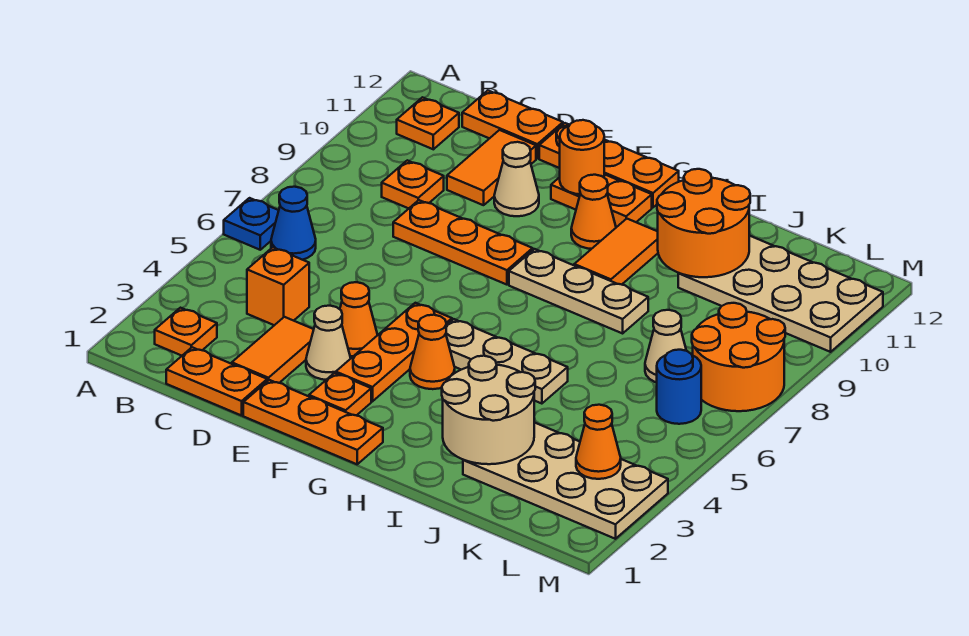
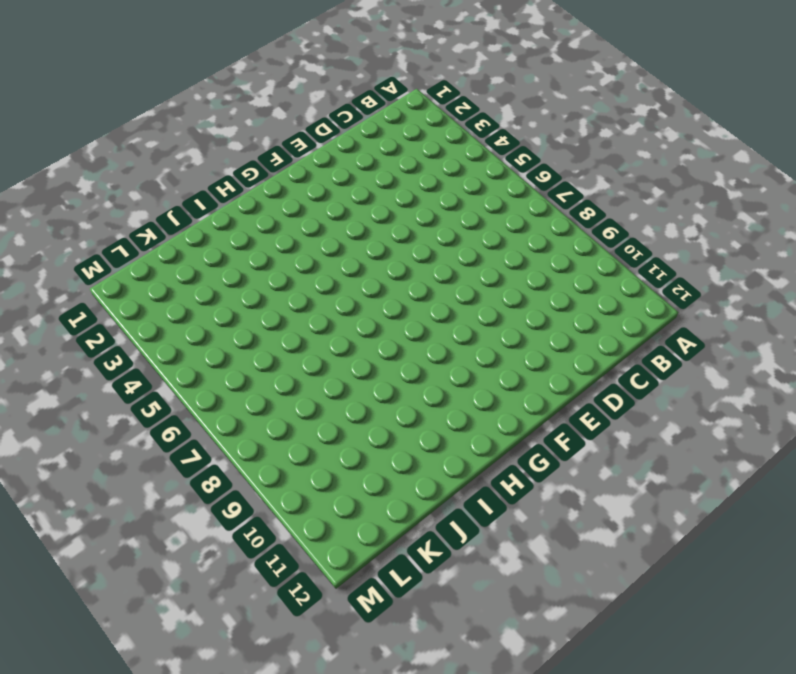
none -> blue plate A6 level 1
none -> orange plate B2 level 1
none -> blue cone B6 level 1
none -> orange plate B11 level 1

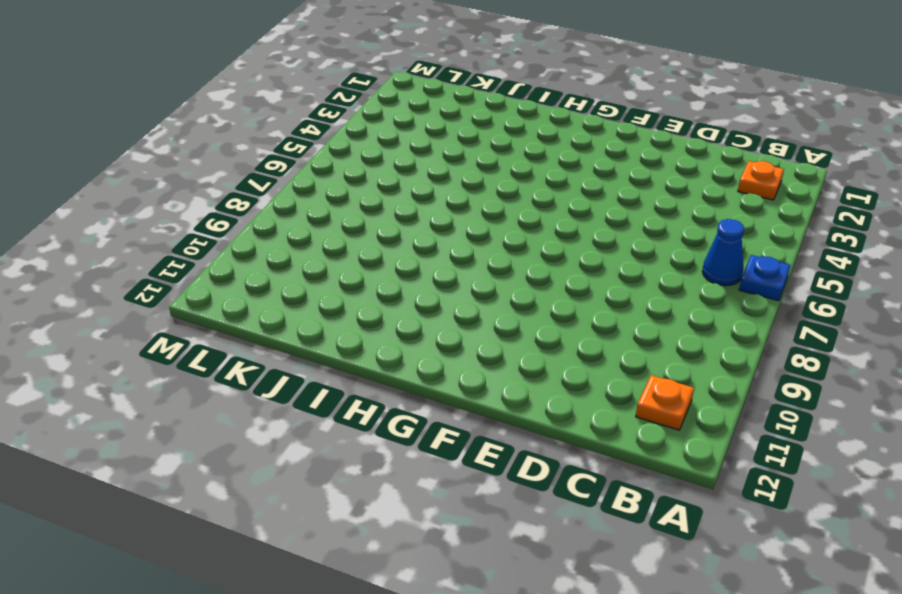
none -> orange plate C1:D1 level 1
none -> orange brick C4 level 1
none -> orange plate C9 level 1
none -> orange plate C12:D12 level 1

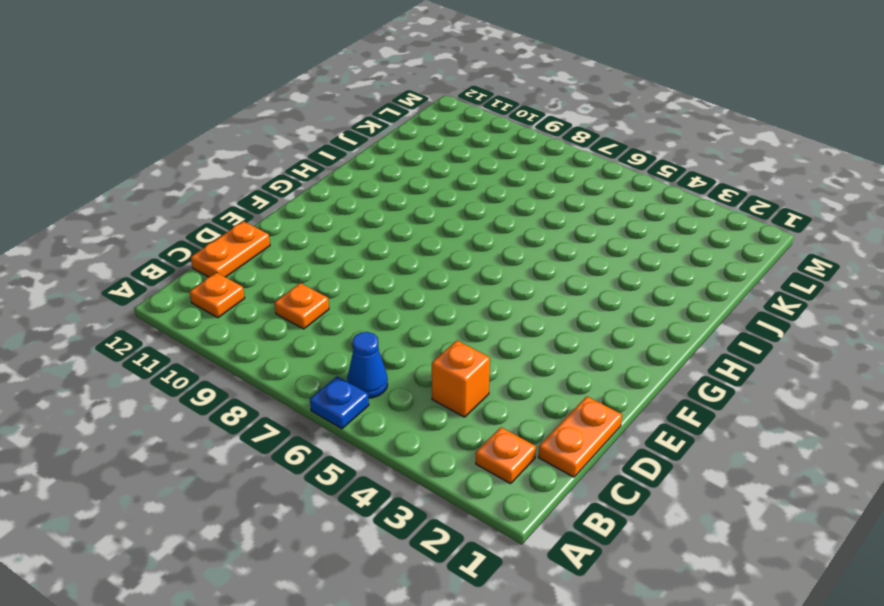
none -> orange tile D2:D3 level 1
none -> orange plate D8:F8 level 1
none -> orange tile D10:D11 level 1
none -> orange plate E1:G1 level 1

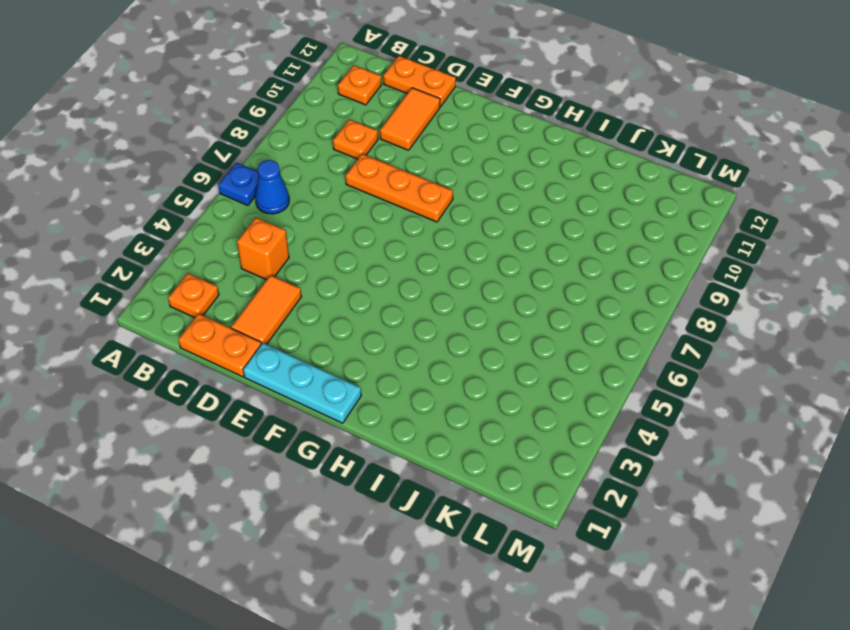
cyan plate E1:G1 level 1 -> orange plate E1:G1 level 1
none -> tan cone E3 level 1
none -> orange cone E4 level 1
none -> tan cone E10 level 1
none -> orange plate E12:G12 level 1

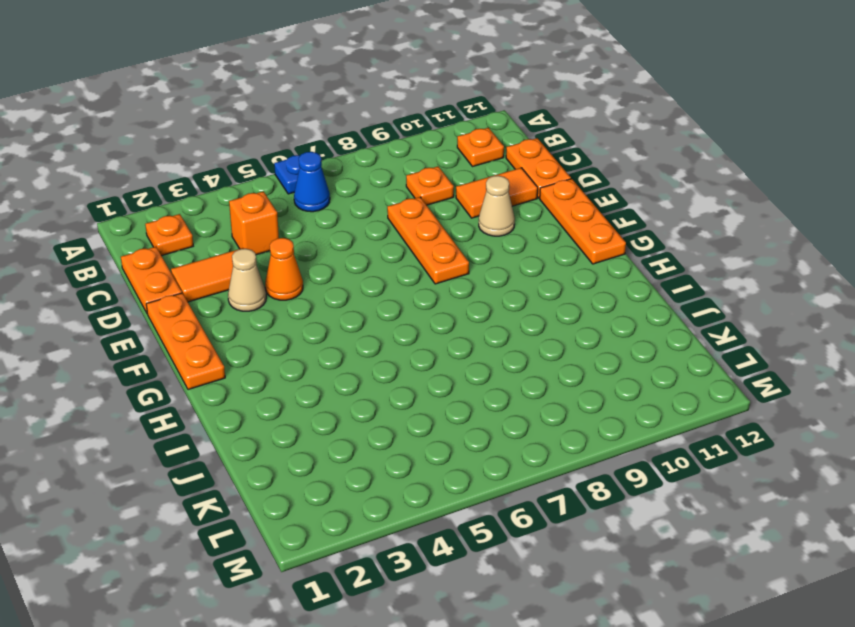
none -> orange plate F2 level 1
none -> orange plate F3:F5 level 1
none -> orange plate F11:G11 level 1
none -> orange cone G4 level 1

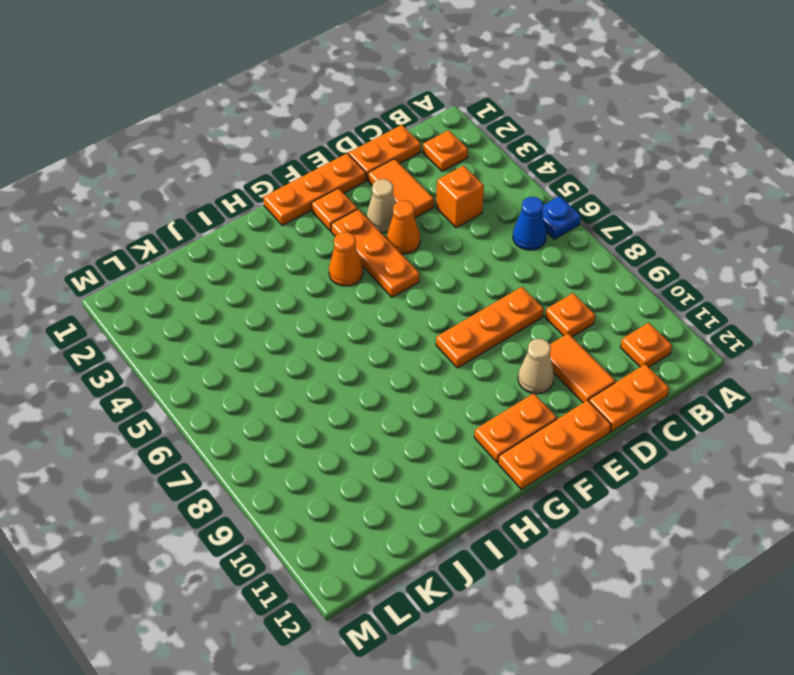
none -> tan plate G5:I5 level 1
none -> tan plate G8:I8 level 1
none -> orange cone G10 level 1
none -> orange tile H9:H10 level 1

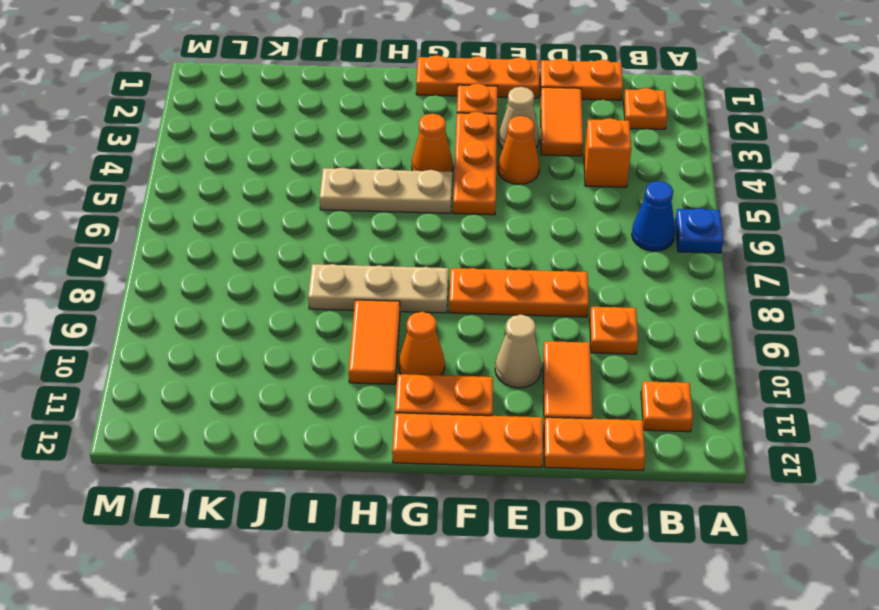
none -> tan plate J2:M3 level 1
none -> tan plate J10:M11 level 1
none -> tan cone K7 level 1
none -> blue round brick L6 level 1

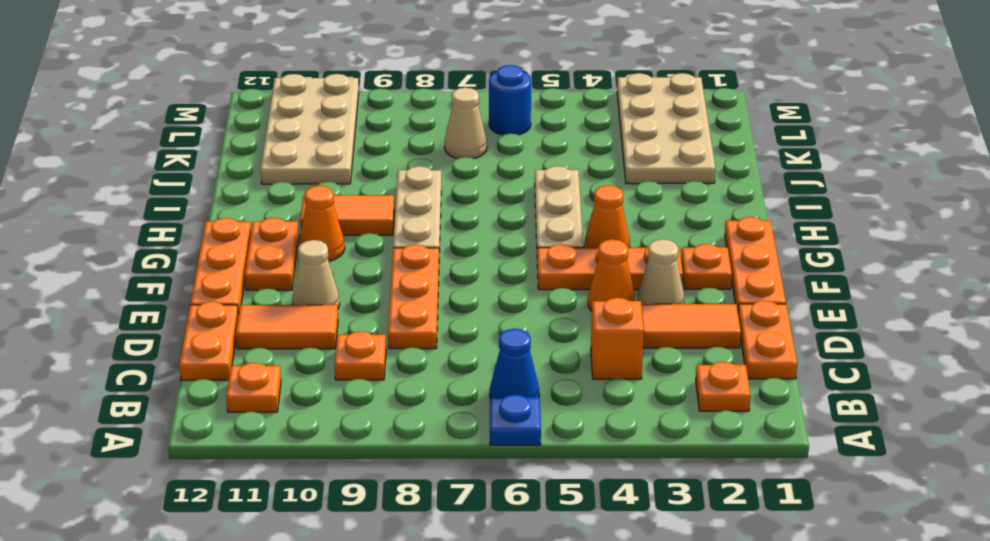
none -> orange round brick L7:M8 level 1
none -> orange round brick F11 level 2
none -> tan round brick I2:J3 level 2
none -> orange round brick I10:J11 level 2

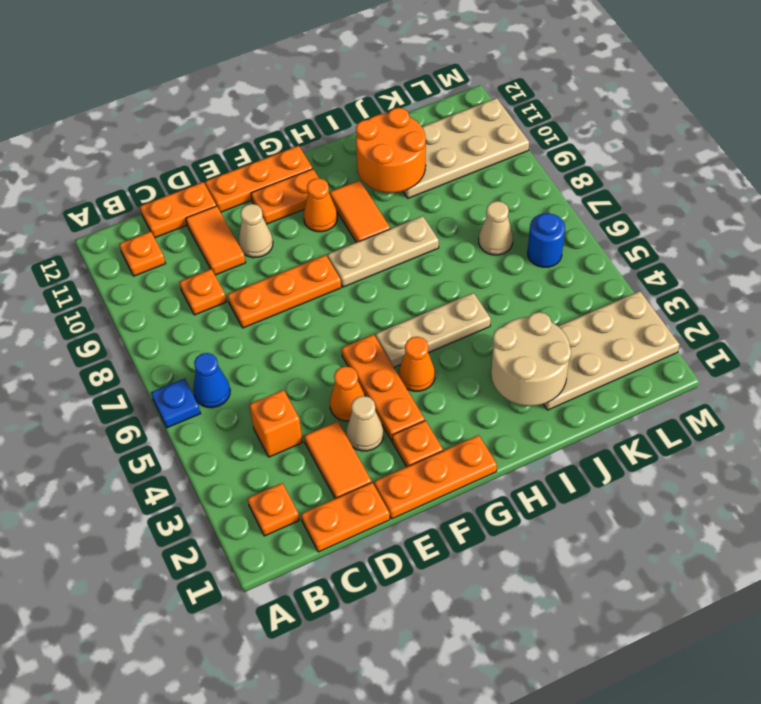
none -> orange round brick L7:M8 level 1
none -> orange round brick F11 level 2
none -> orange cone L3 level 2

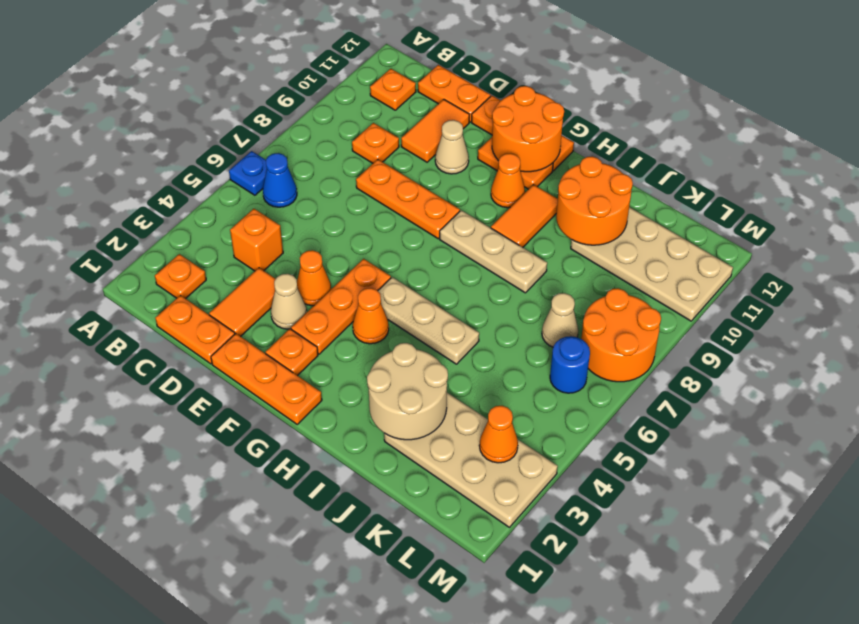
orange round brick F11:G12 level 2 -> orange round brick F11 level 2

